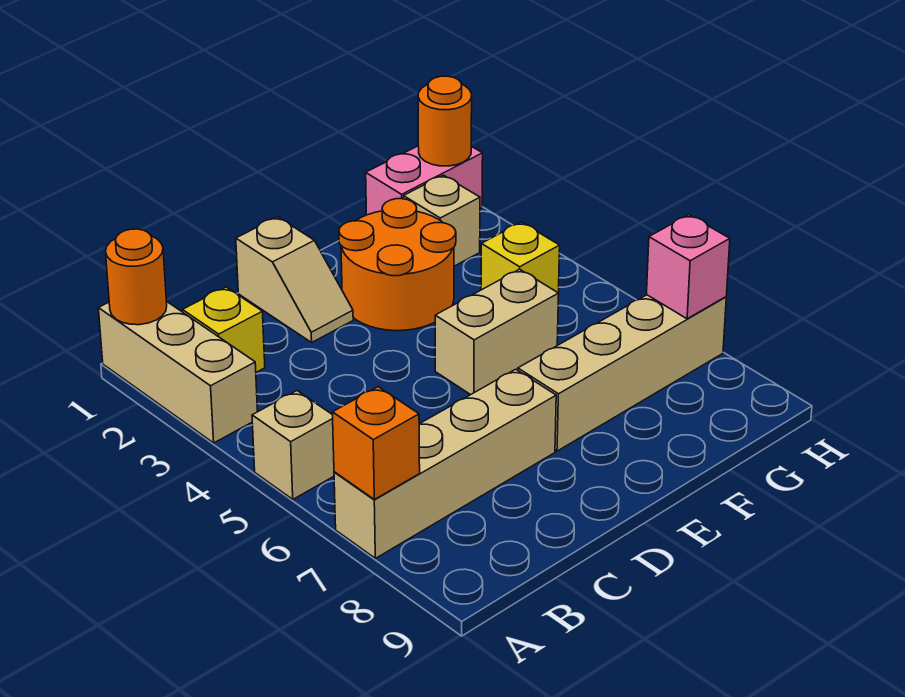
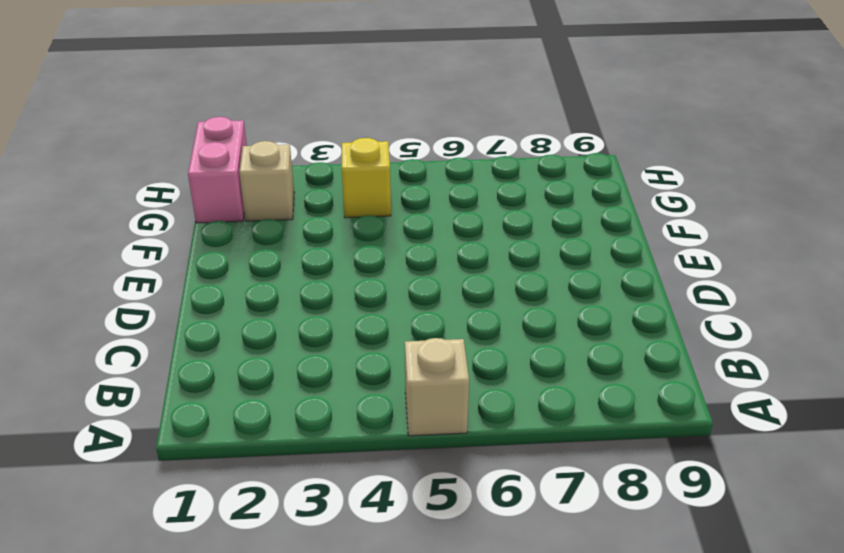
none -> tan brick A1:A3 level 1
none -> tan brick A7:D7 level 1
none -> yellow brick B2 level 1

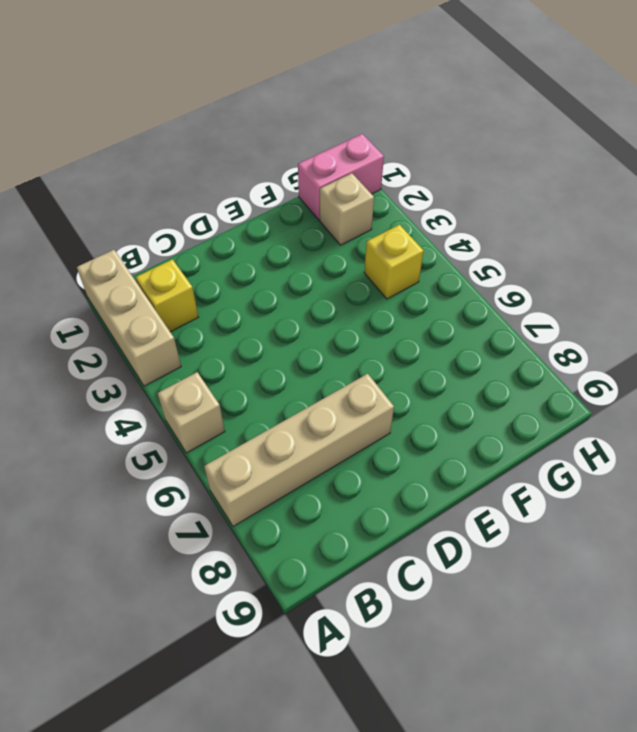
none -> tan slope D1:D2 level 1 top 1
none -> orange round brick E2:F3 level 1
none -> tan brick E5:F5 level 1

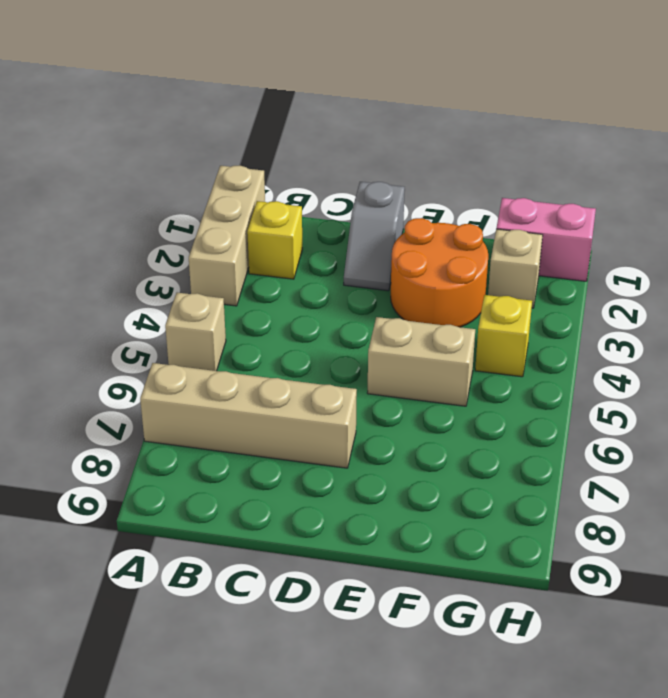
grey slope D1:D2 level 1 top 1 -> tan slope D1:D2 level 1 top 1
none -> tan brick E7:H7 level 1
none -> orange round brick A1 level 2
none -> orange brick A7 level 2

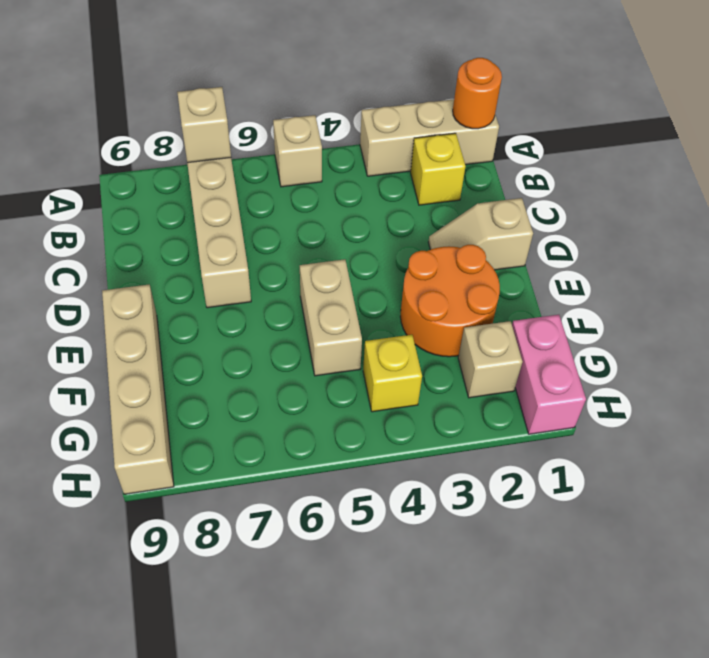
tan brick A7 level 2 -> orange brick A7 level 2
tan brick E9:H9 level 1 -> tan brick E7:H7 level 1
none -> orange round brick H1 level 2
none -> pink brick H7 level 2

